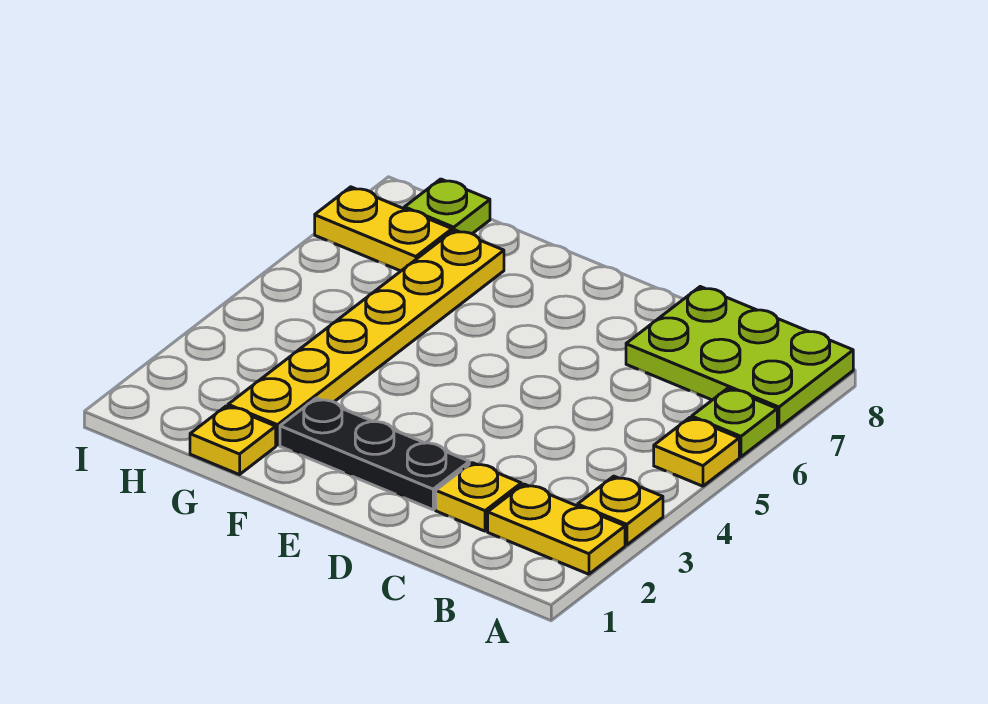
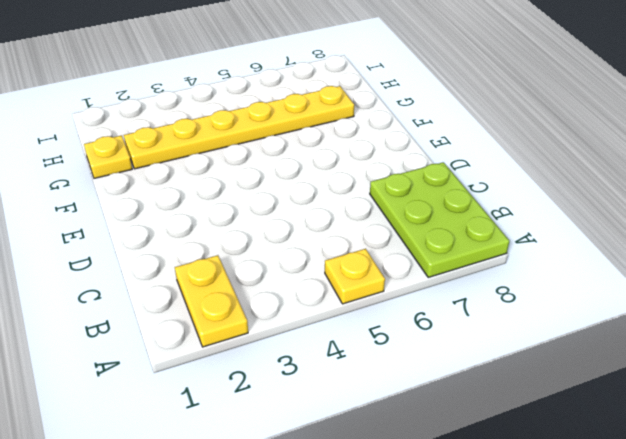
none -> yellow plate A3 level 1
none -> lime plate A6 level 1

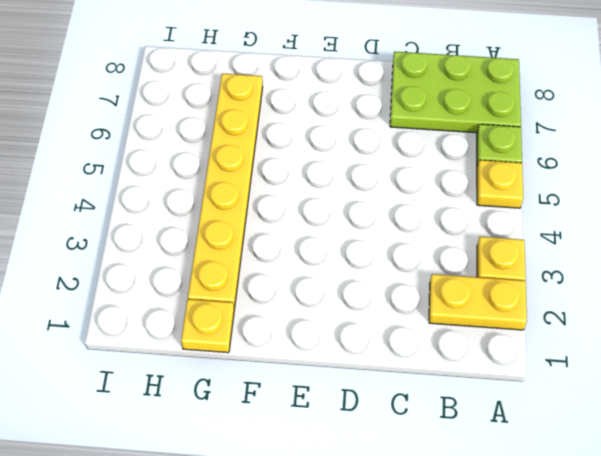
none -> yellow plate C2 level 1
none -> black plate D2:F2 level 1

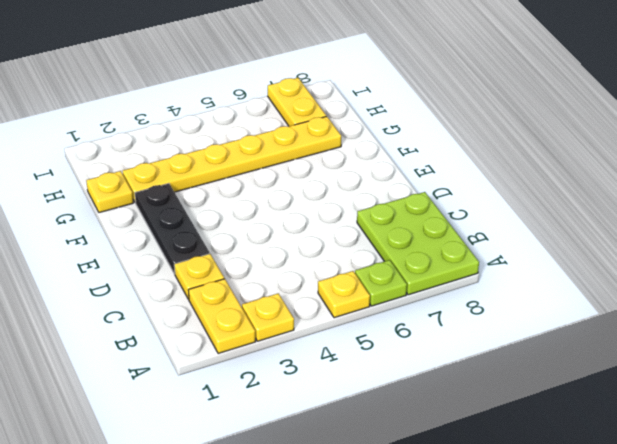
none -> lime plate H8 level 1

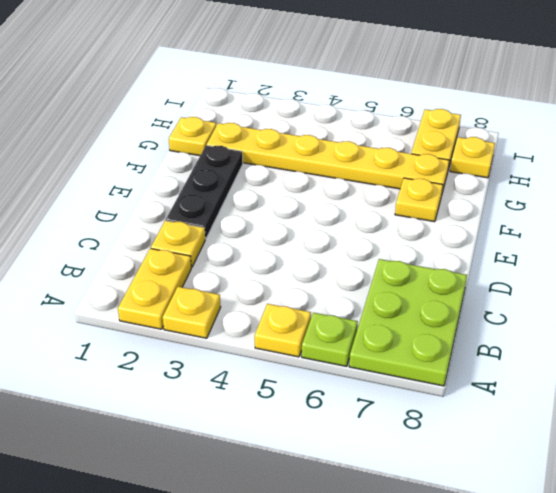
yellow plate F7 level 1 -> none
yellow plate H8 level 1 -> lime plate H8 level 1

